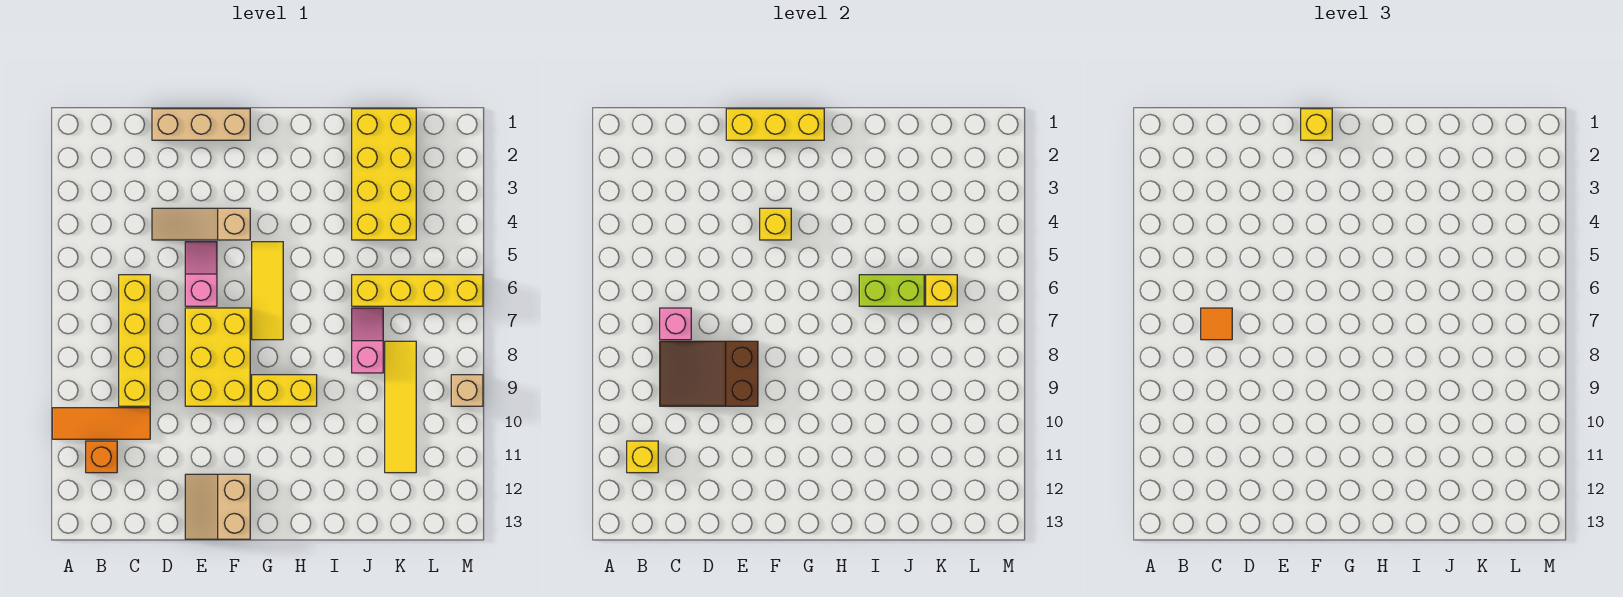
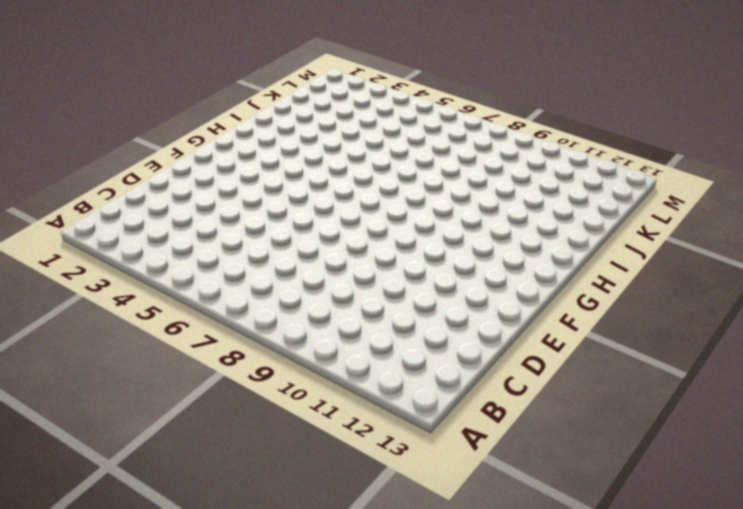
none -> orange tile A10:C10 level 1
none -> orange brick B11 level 1
none -> yellow brick C6:C9 level 1

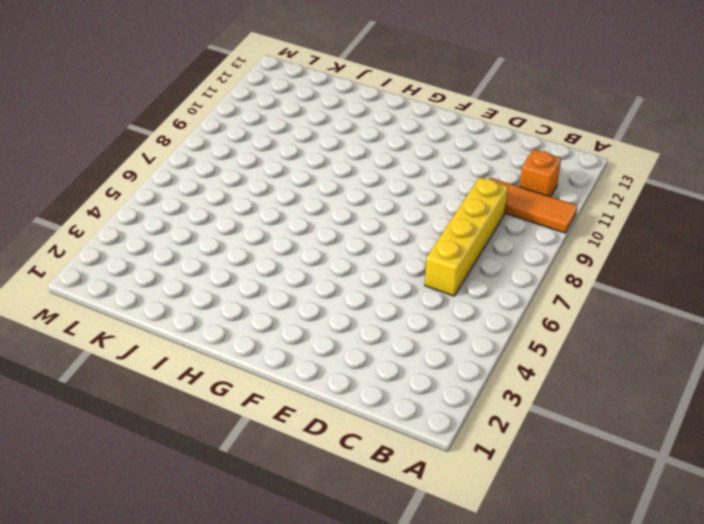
none -> tan brick D1:F1 level 1
none -> tan slope D4:F4 level 1 top F
none -> pink slope E5:E6 level 1 top 6

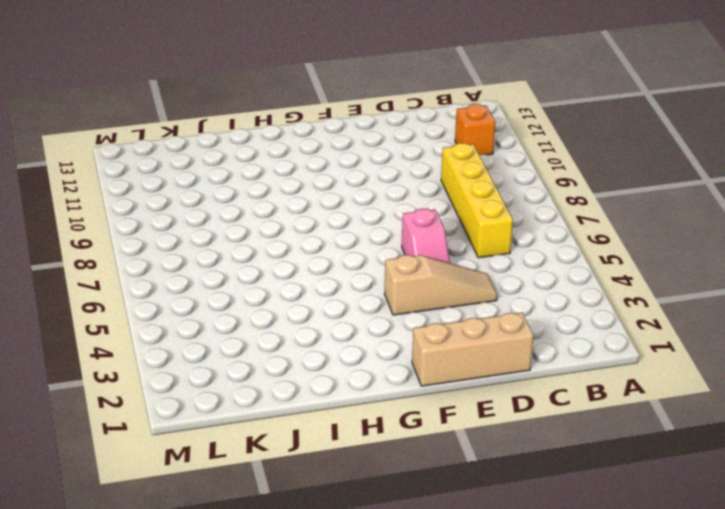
none -> orange tile A10:C10 level 1
none -> yellow brick E7:F9 level 1
none -> tan slope E12:F13 level 1 top F

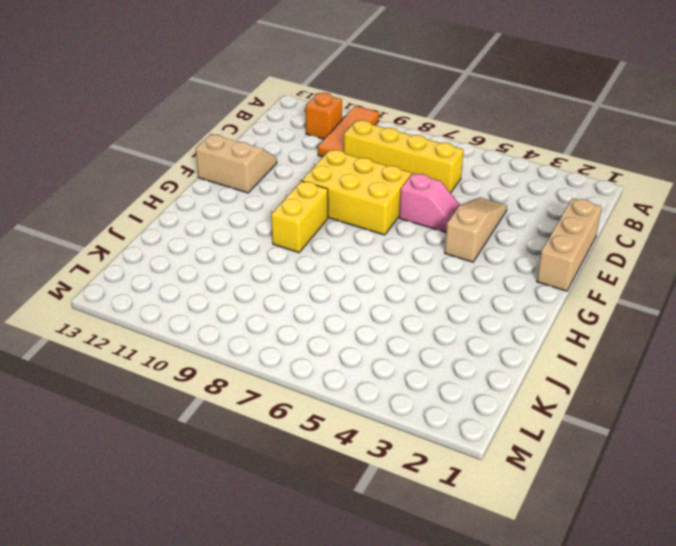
none -> yellow tile G5:G7 level 1
none -> yellow brick J1:K4 level 1
none -> yellow brick J6:M6 level 1

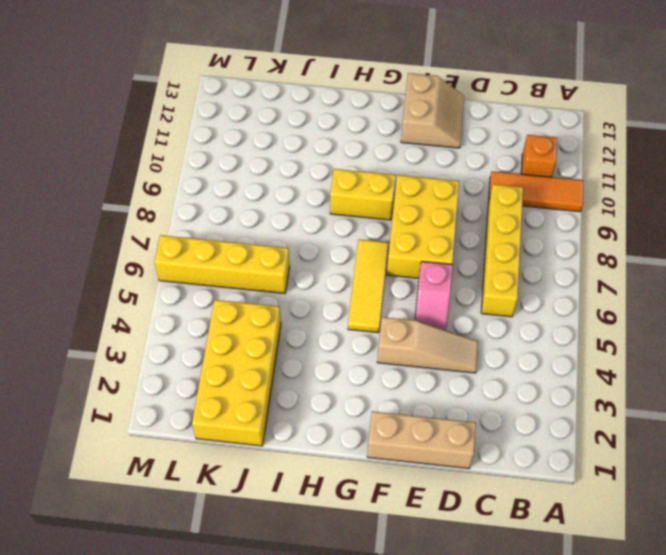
none -> pink slope J7:J8 level 1 top 8
none -> yellow tile K8:K11 level 1
none -> tan brick M9 level 1

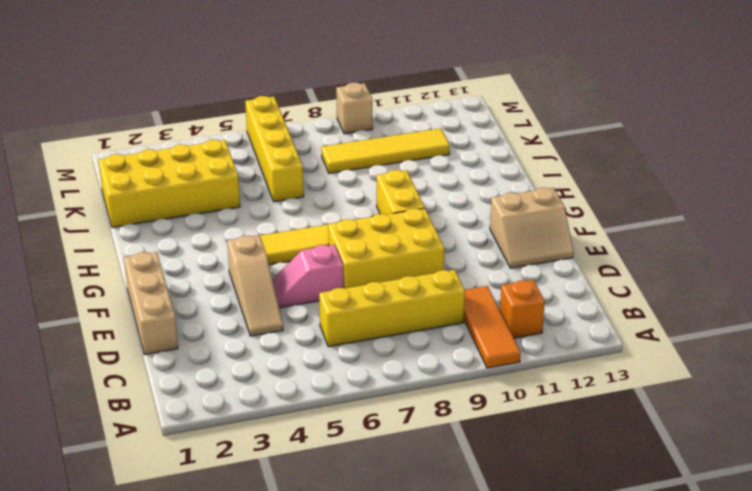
none -> pink slope J7:J8 level 1 top 8
none -> yellow brick B11 level 2
none -> pink brick C7 level 2

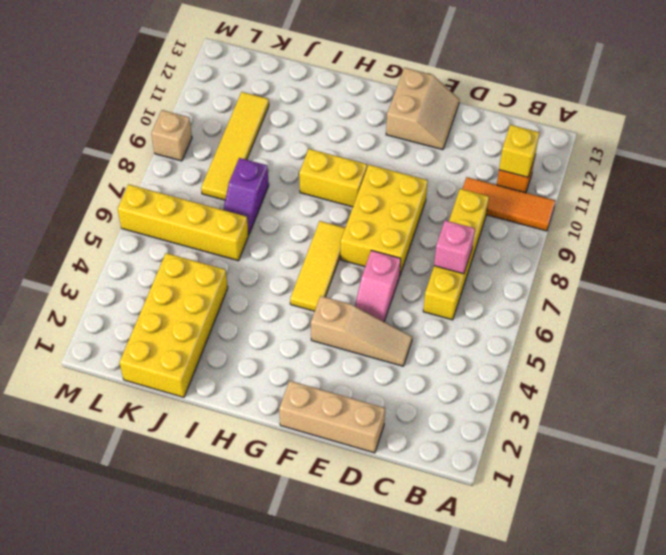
purple slope J7:J8 level 1 top 8 -> pink slope J7:J8 level 1 top 8
none -> brown slope C8:E9 level 2 top E
none -> yellow brick E1:G1 level 2
none -> yellow brick F4 level 2

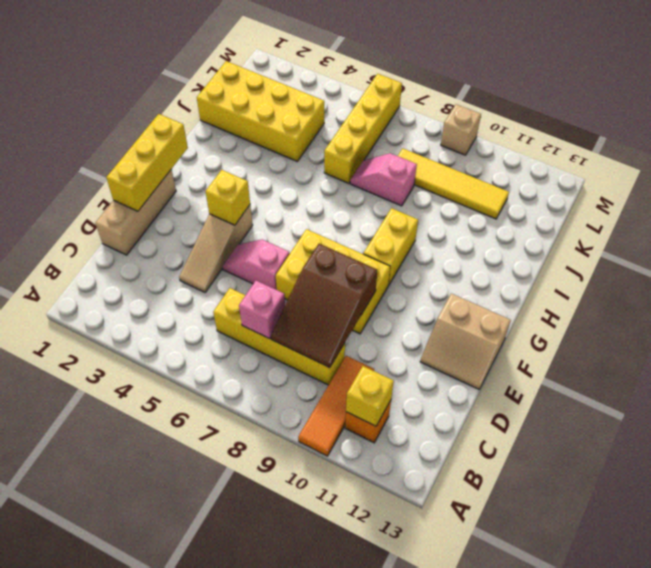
none -> yellow tile G5:G7 level 1
none -> lime brick I6:J6 level 2
none -> yellow brick K6 level 2

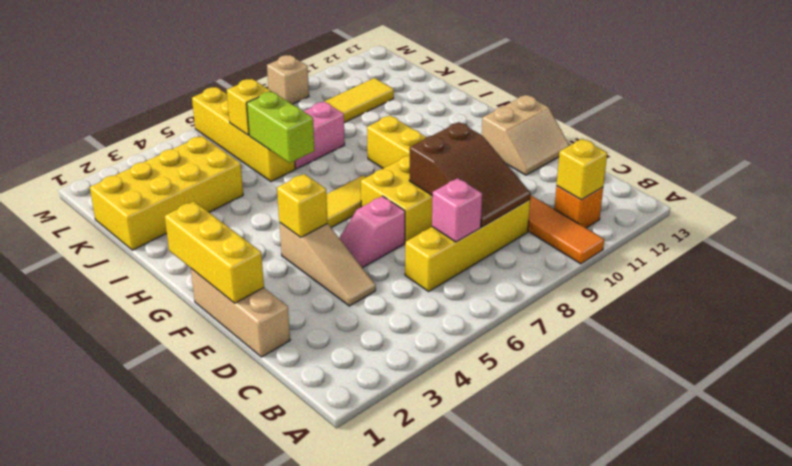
none -> orange tile C7 level 3
none -> yellow brick F1 level 3

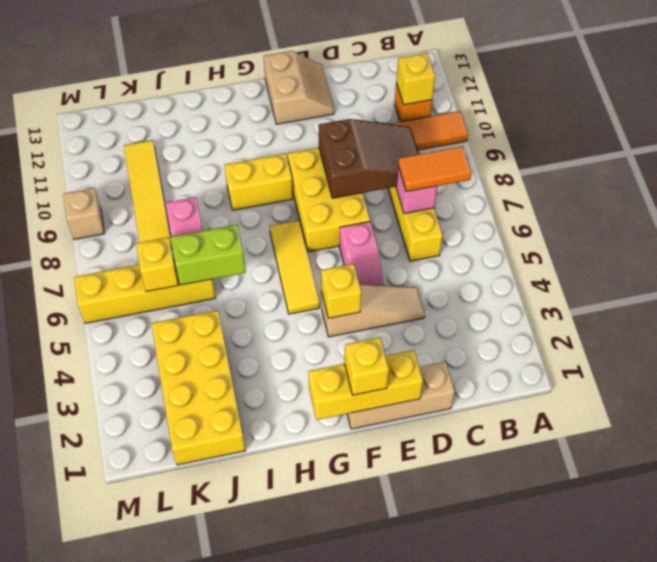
orange tile B7:C7 level 3 -> orange tile C7 level 3

